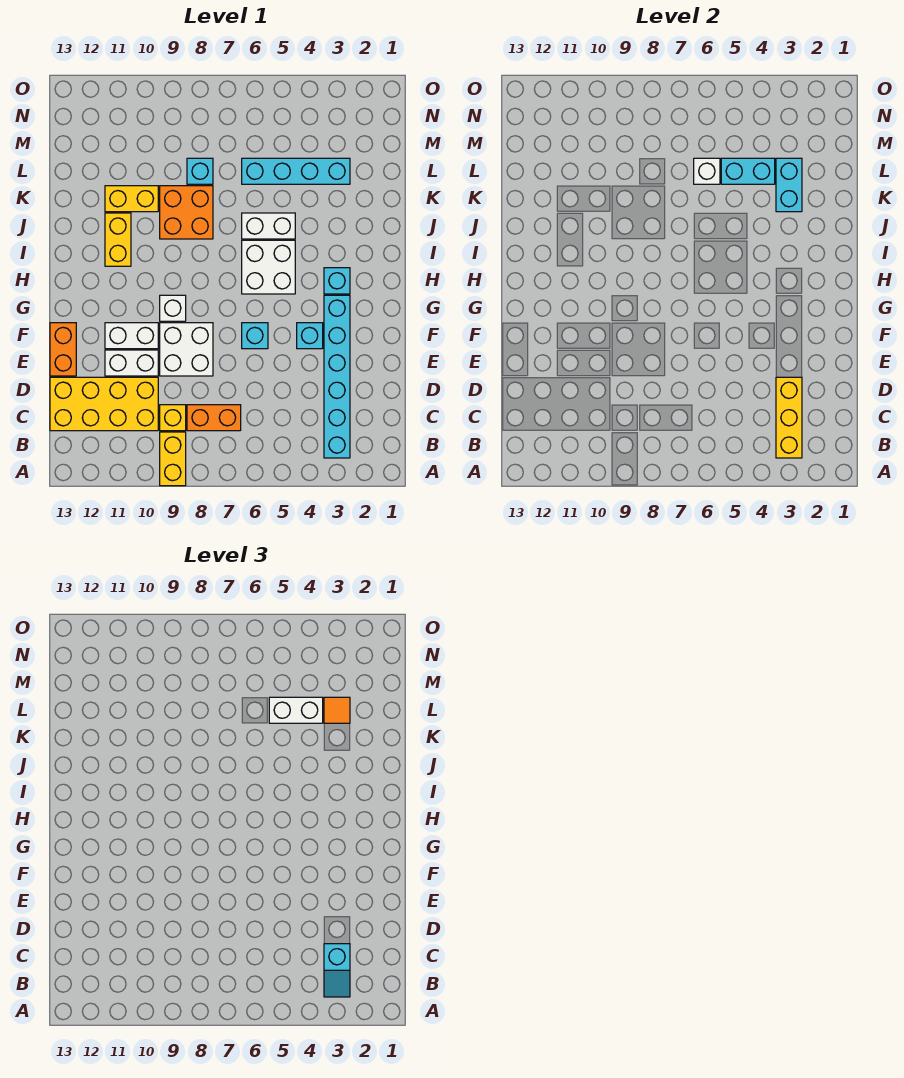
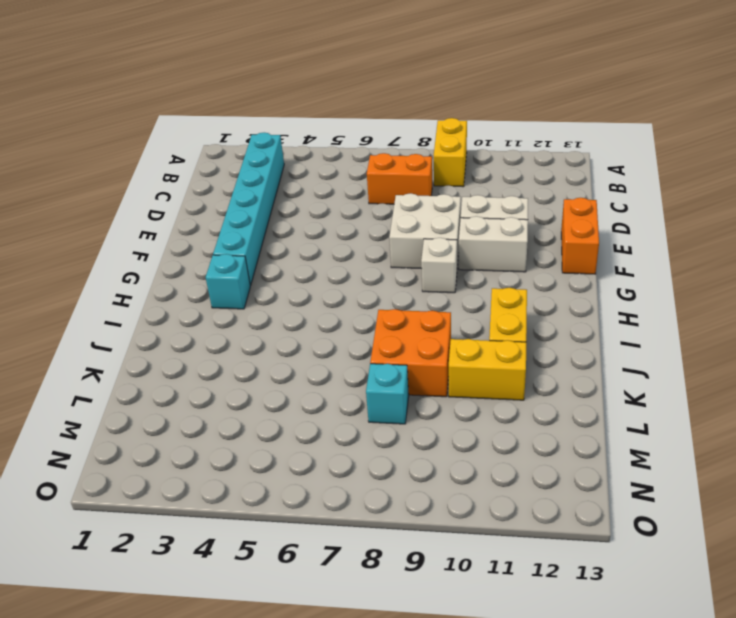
none -> yellow brick C9 level 1
none -> yellow brick C10:D13 level 1
none -> cyan brick F4 level 1

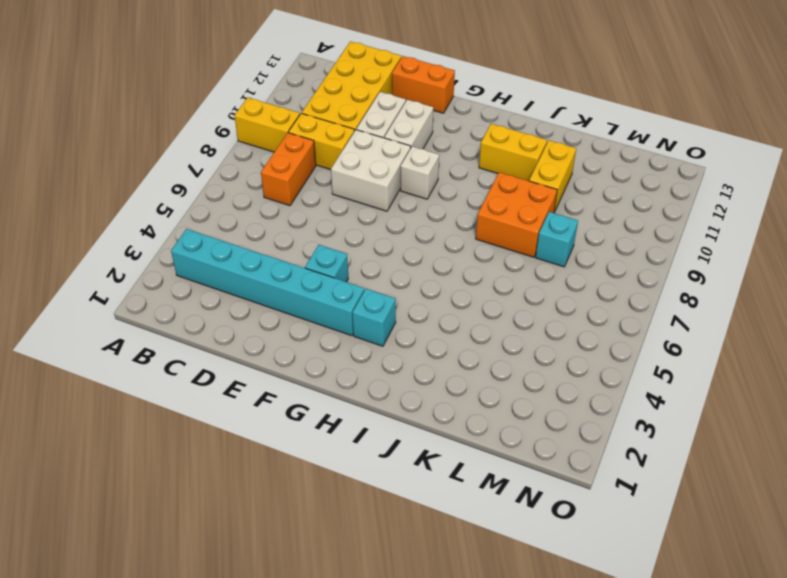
yellow brick C9:D9 level 1 -> yellow brick C9 level 1
none -> cyan brick F6 level 1
none -> white brick H5:I6 level 1
none -> white brick J5:J6 level 1

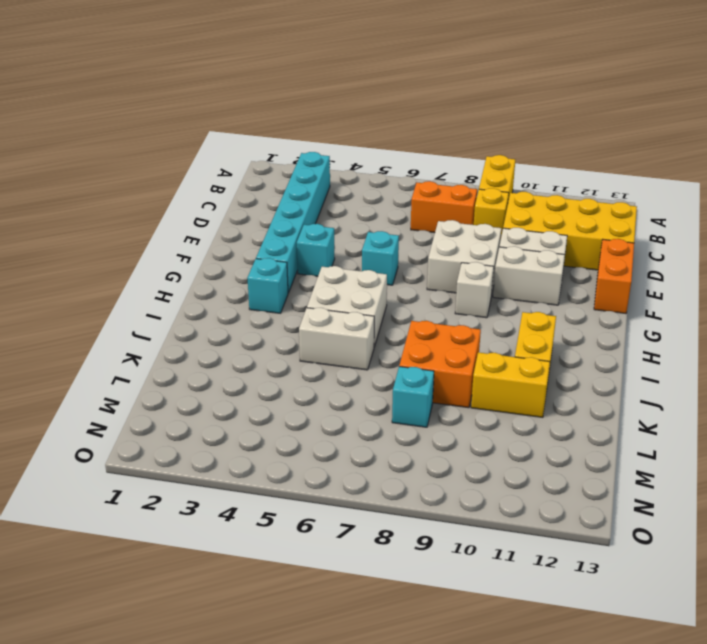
none -> cyan brick L3:L6 level 1
none -> yellow brick B3:D3 level 2
none -> cyan brick K3:L3 level 2

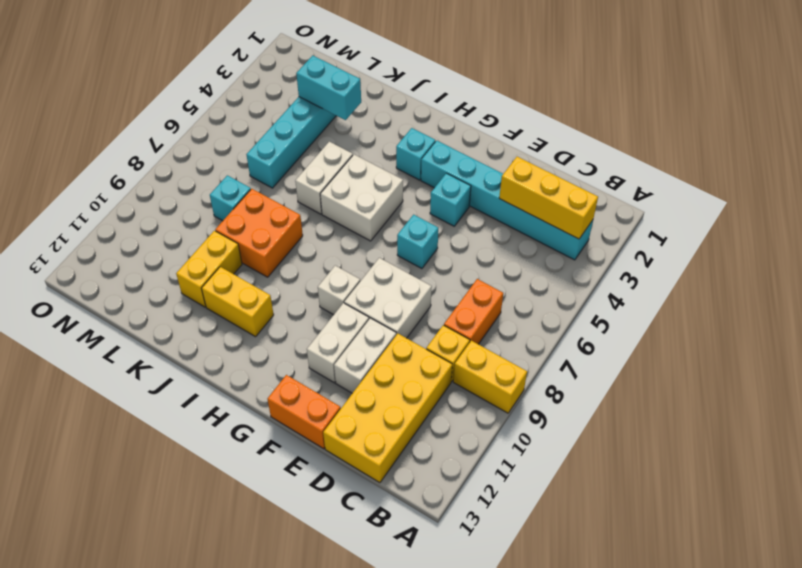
none -> cyan brick L4:L5 level 2
none -> white brick L6 level 2
none -> cyan slope B3:C3 level 3 top C

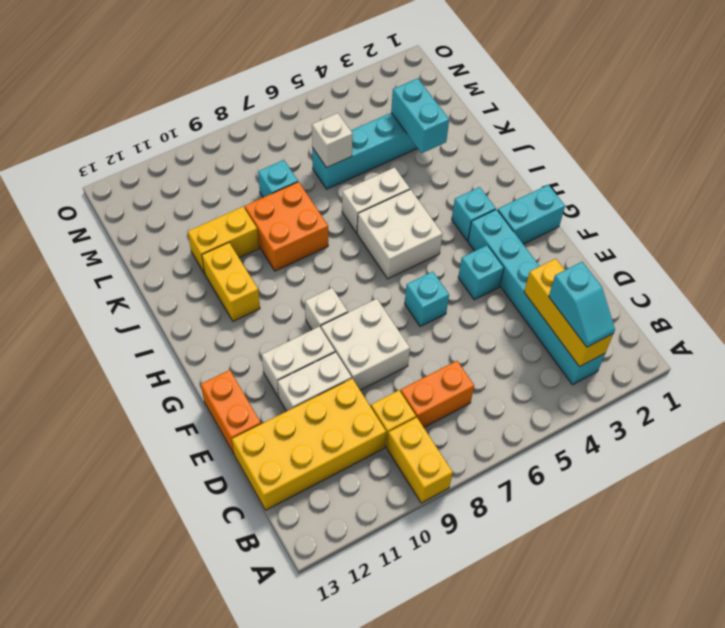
cyan brick G1:G2 level 1 -> cyan brick L4:L5 level 2
none -> orange tile L3 level 3
none -> white brick L4:L5 level 3

